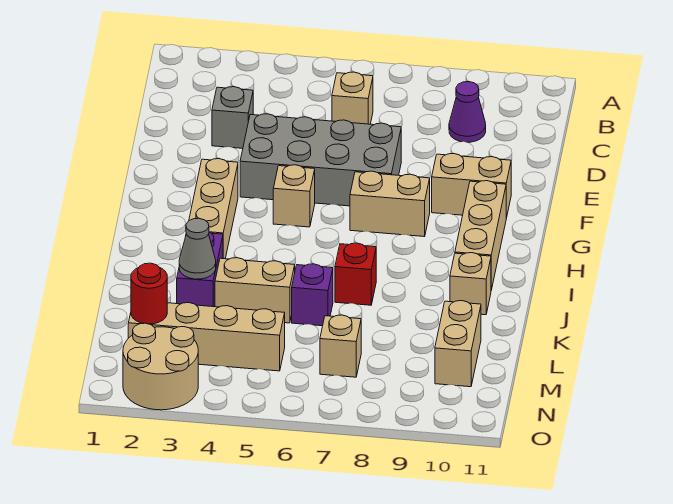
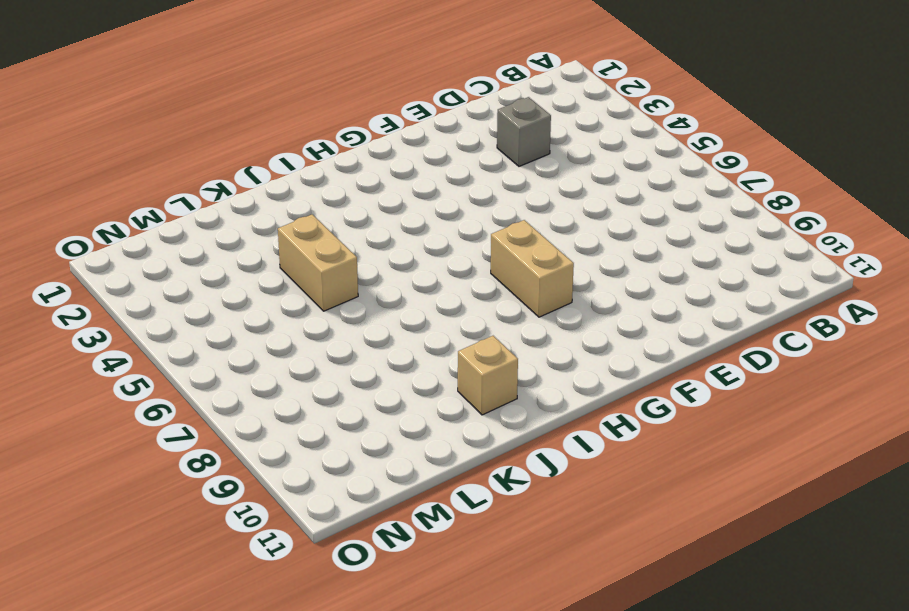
none -> tan brick C6 level 1
none -> purple cone C9 level 1
none -> grey brick E4:F7 level 1

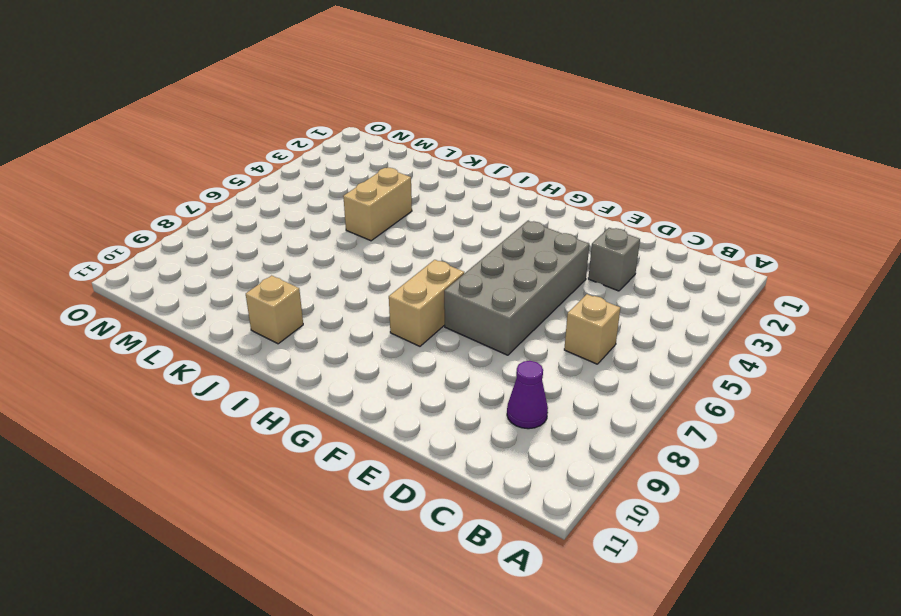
none -> tan brick F9:F10 level 1
none -> tan brick G3:I3 level 1
none -> tan brick G5 level 1

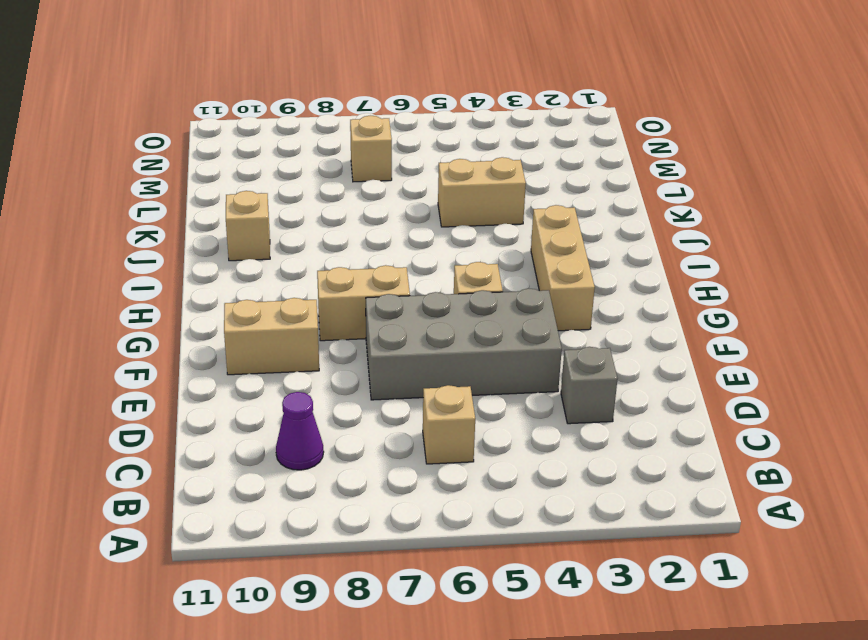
none -> tan brick G10:I10 level 1
none -> purple brick J3:K3 level 1
none -> red brick J7 level 1

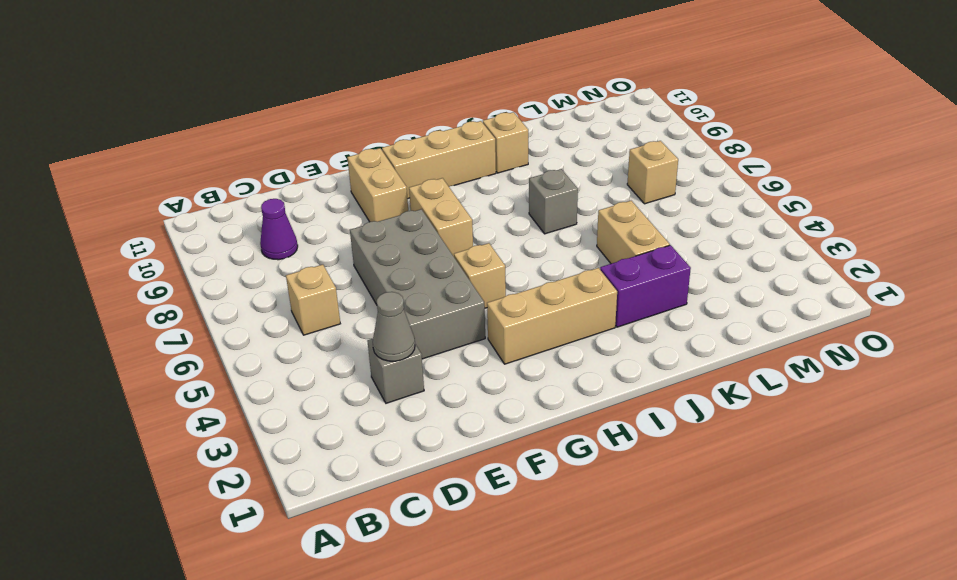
grey cone D3 level 2 -> grey cone K3 level 2
grey brick J7 level 1 -> red brick J7 level 1
none -> purple brick K6 level 1
none -> tan brick L10:M10 level 1
none -> tan brick M2:M5 level 1

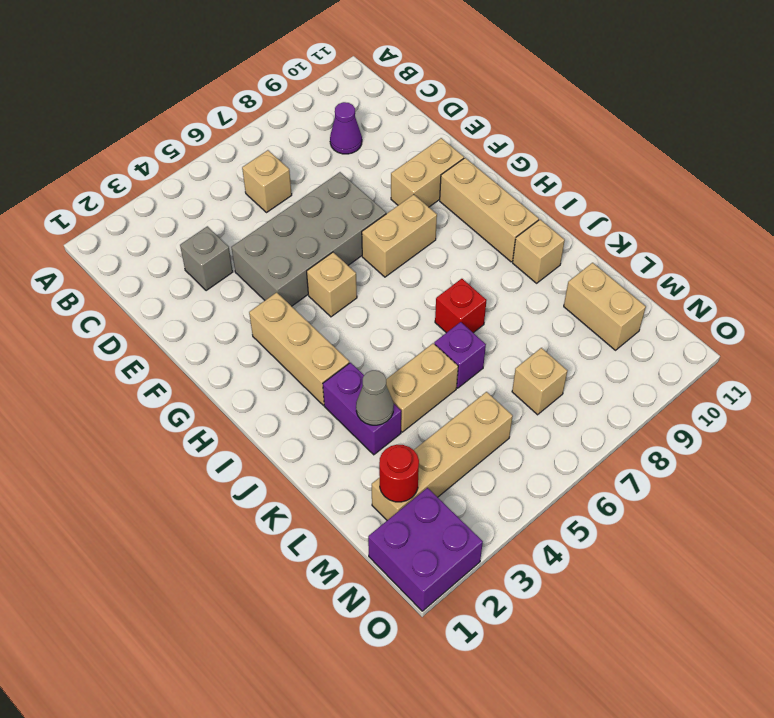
purple brick N1:O2 level 1 -> tan round brick N2:O3 level 1

